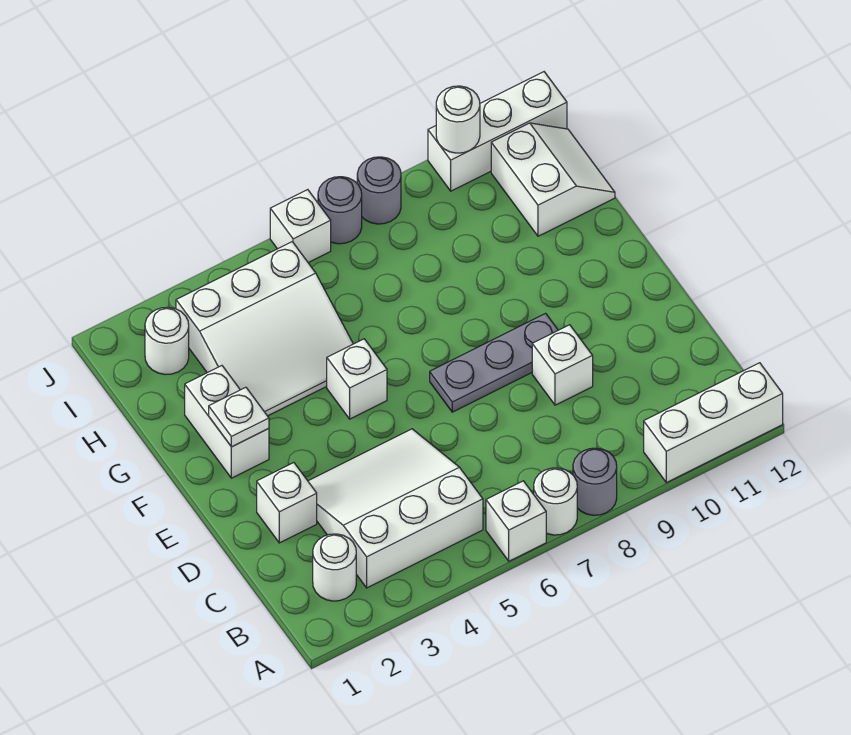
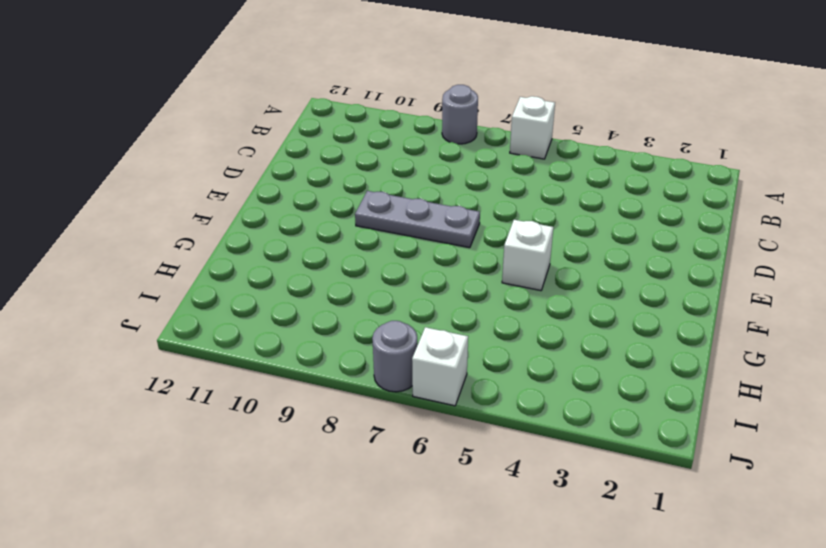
none -> white round brick A7 level 1
none -> white brick A10:A12 level 1
none -> white round brick B2 level 1

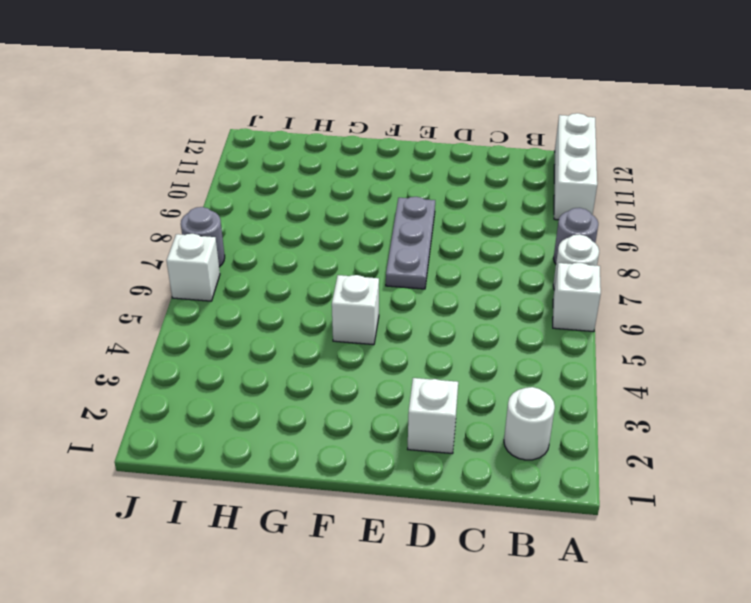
none -> white slope B3:D5 level 1 top B
none -> white brick D9 level 1
none -> white brick F2:G2 level 1

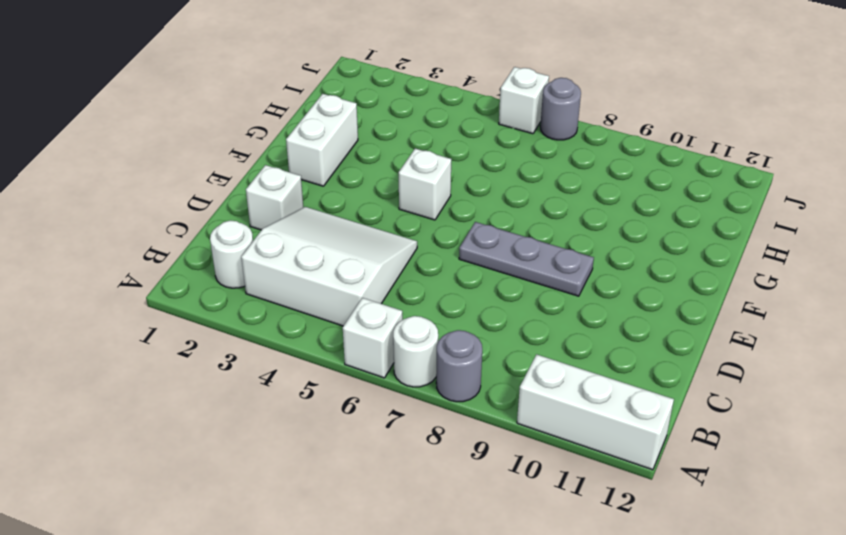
none -> white brick D9 level 1
none -> white slope G3:I5 level 1 top I
none -> white slope H11:I12 level 1 top 11

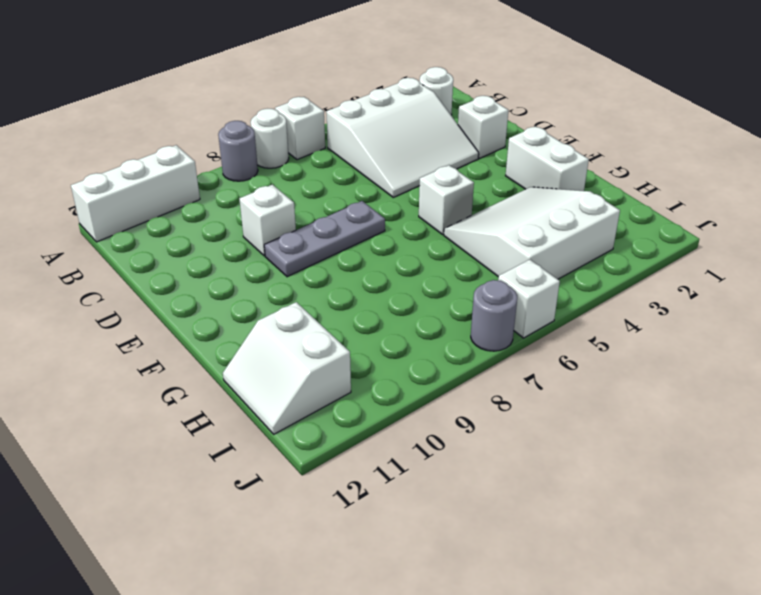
none -> white round brick I2 level 1
none -> grey round brick J8 level 1
none -> white brick J10:J12 level 1

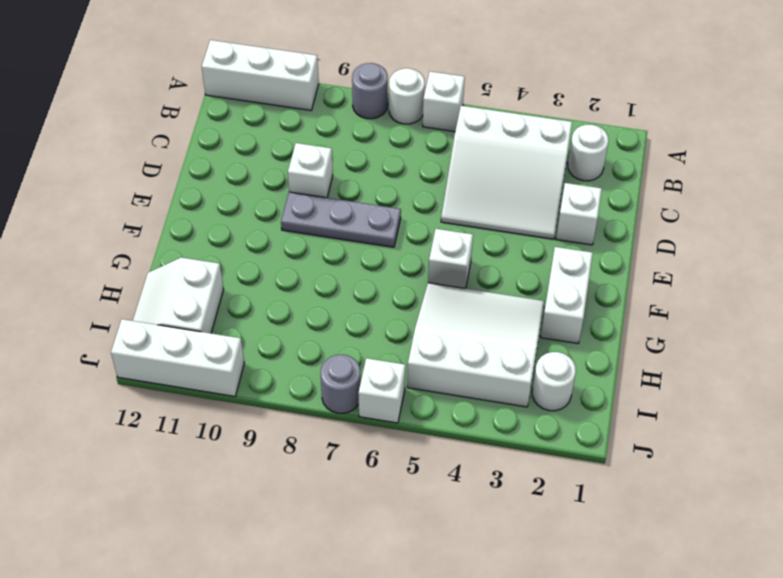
none -> grey round brick J8 level 1
none -> white plate F2 level 2
none -> white round brick J10 level 2

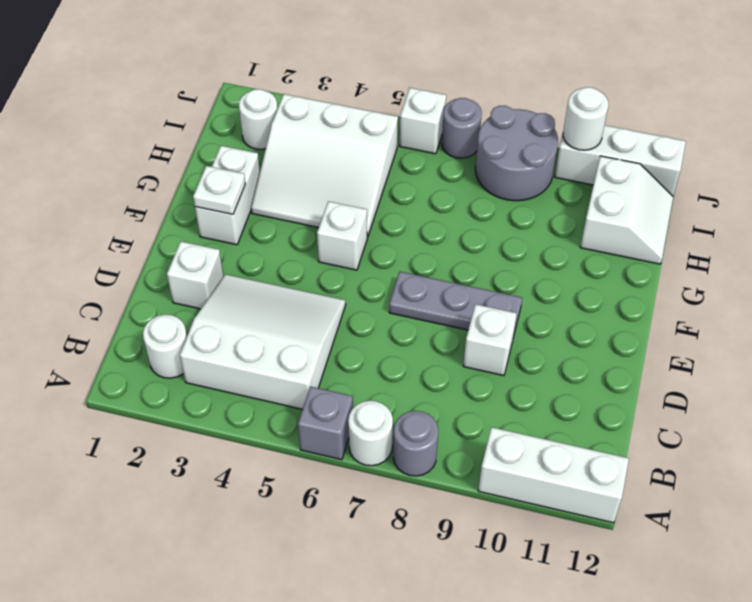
grey brick A6 level 1 -> white brick A6 level 1
grey round brick I8:J9 level 1 -> grey round brick J8 level 1

